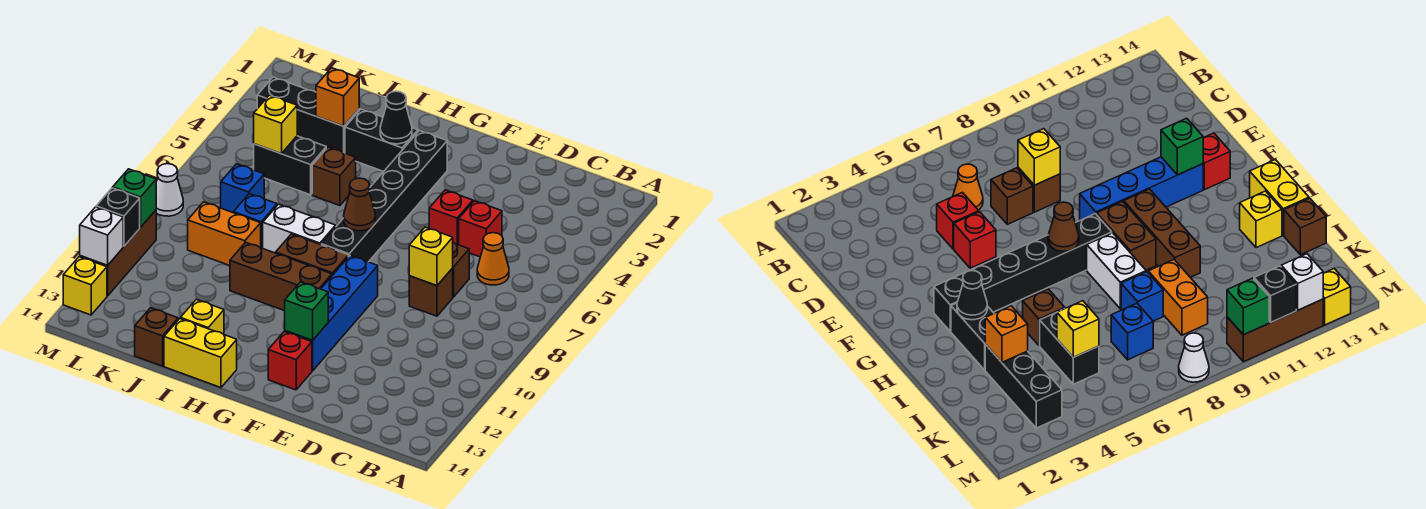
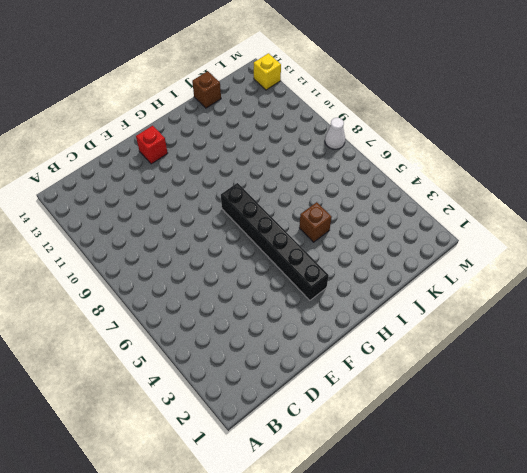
none -> orange cone C6 level 1
none -> red brick D5 level 1
none -> brown brick D7 level 1
none -> brown brick D8 level 1

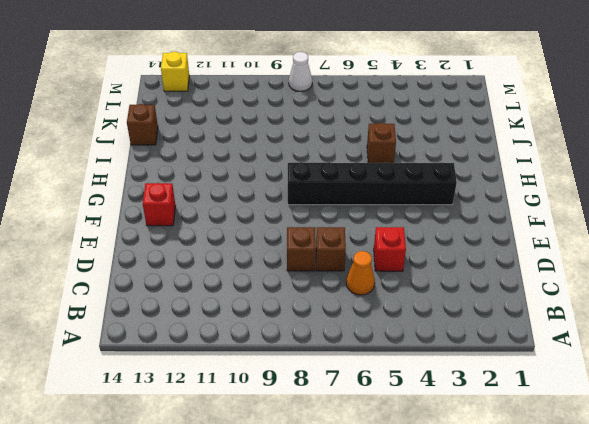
none -> red brick E5 level 1
none -> blue brick F9:F12 level 1
none -> brown brick G9:H9 level 1
none -> brown brick G10:I10 level 1

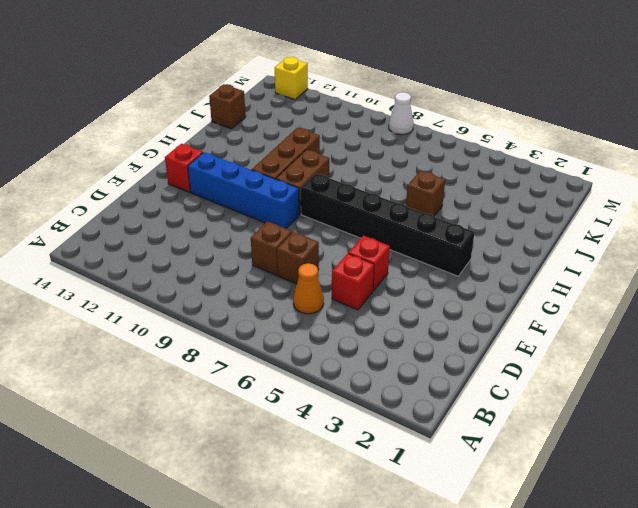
none -> black brick H3:I3 level 1
none -> white brick H8:I8 level 1
none -> yellow brick H14:I14 level 1
none -> yellow brick I13 level 1

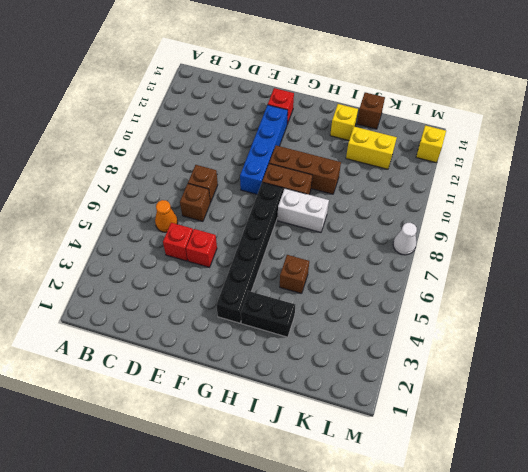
yellow brick J12:K12 level 1 -> yellow brick H14:I14 level 1
none -> black brick J3:L3 level 1
none -> black brick J5:K5 level 1
none -> blue brick J8 level 1
none -> orange brick J9:K9 level 1

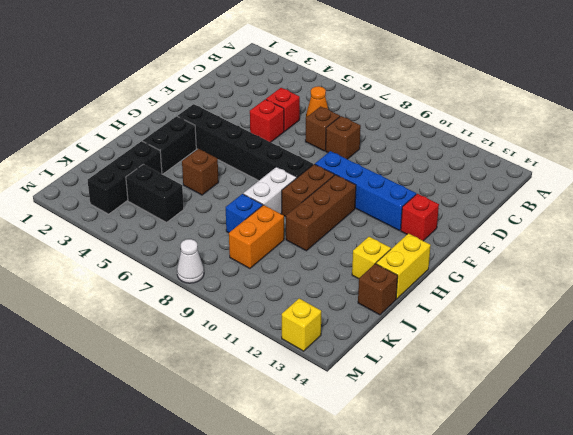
black brick K4:K5 level 1 -> black brick J5:K5 level 1
none -> blue brick K7 level 1
none -> brown brick M10:M12 level 1
none -> yellow brick D8 level 2
none -> green brick F12 level 2

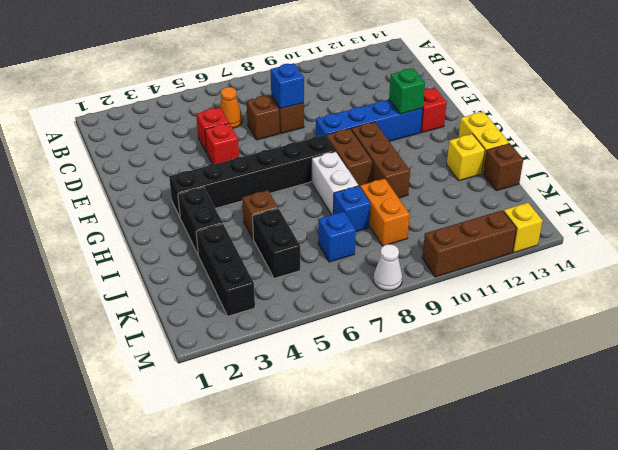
blue brick D8 level 2 -> yellow brick D8 level 2
none -> brown cone G7 level 2
none -> black cone H3 level 2
none -> orange brick J3 level 2
none -> yellow brick K5 level 2

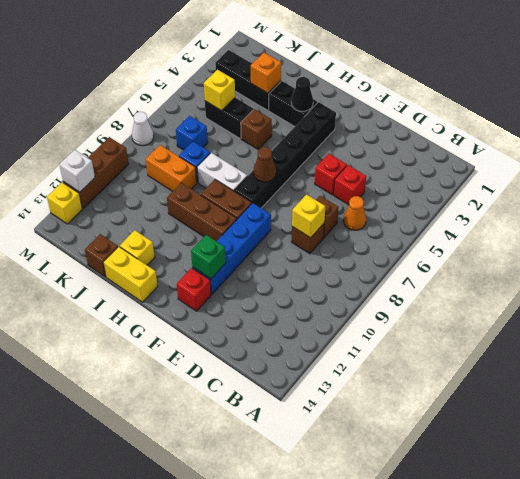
none -> green brick M10 level 2
none -> black brick M11 level 2

